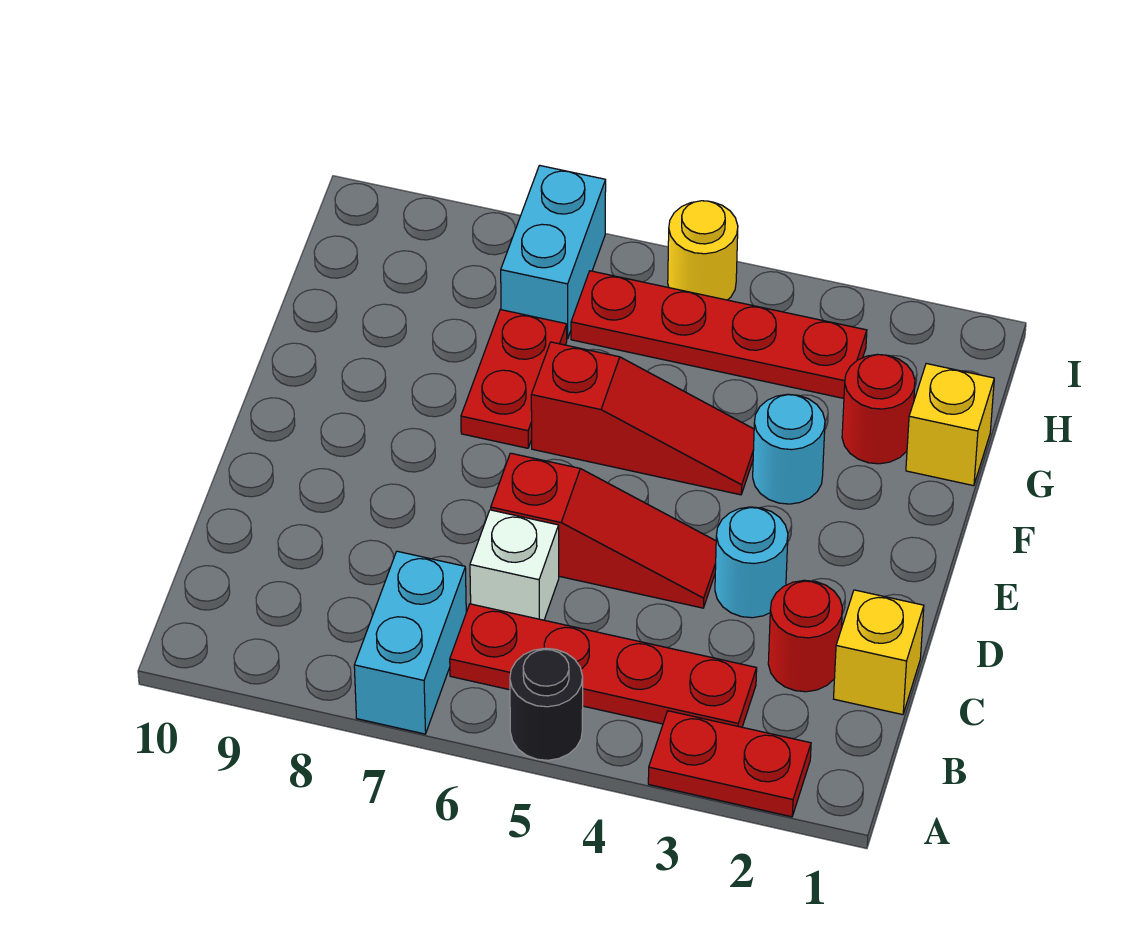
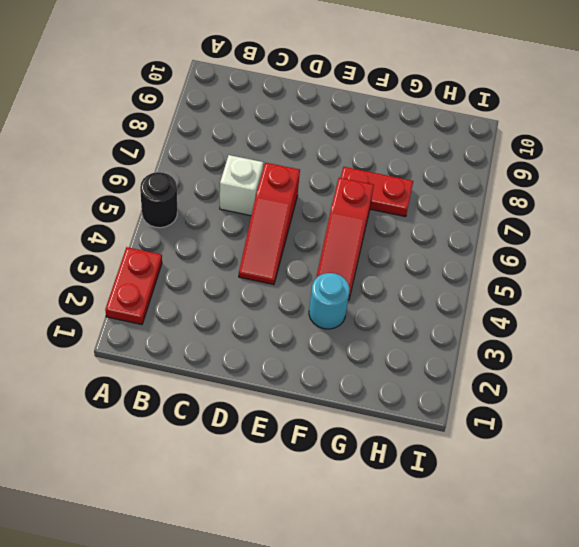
none -> cyan brick A7:B7 level 1
none -> red plate B3:B6 level 1
none -> yellow brick C1 level 1

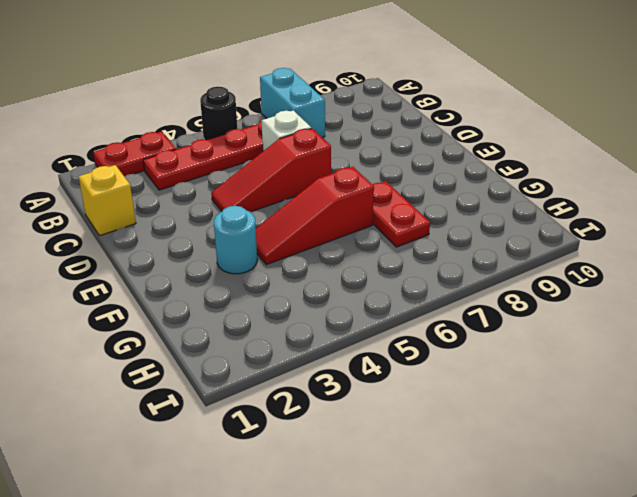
none -> red round brick C2 level 1
none -> cyan round brick D3 level 1
none -> yellow brick G1 level 1

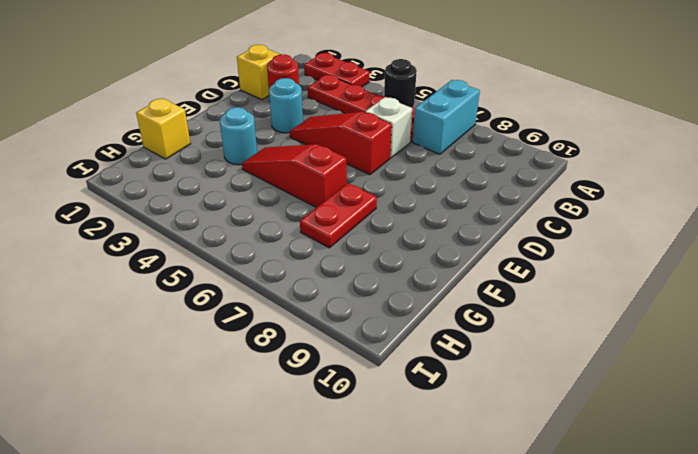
none -> red round brick G2 level 1
none -> red plate H3:H6 level 1
none -> cyan brick H7:I7 level 1

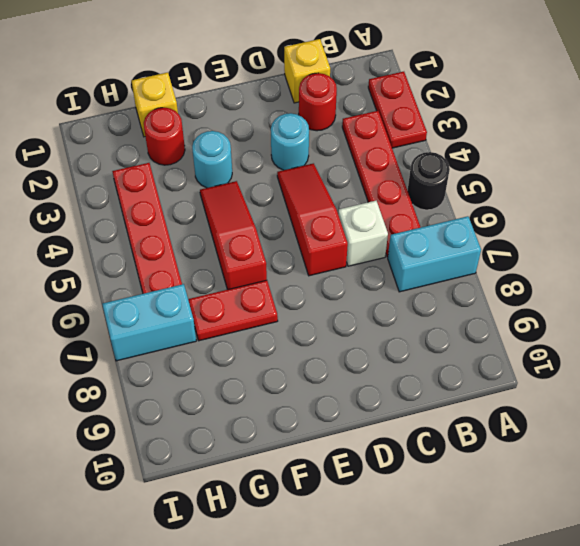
none -> yellow round brick I5 level 1

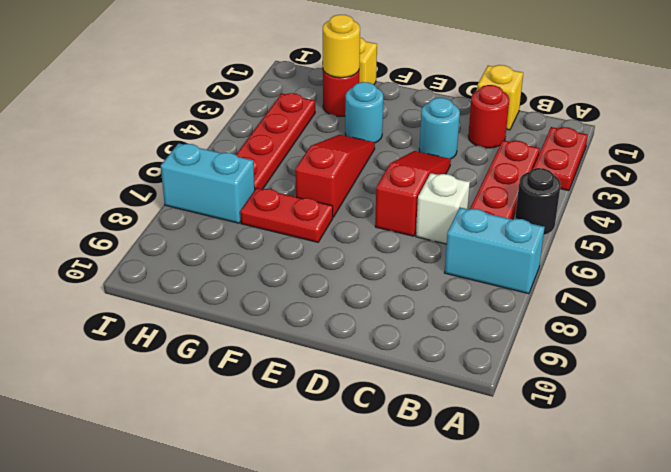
yellow round brick G2 level 2 -> yellow round brick I5 level 1

